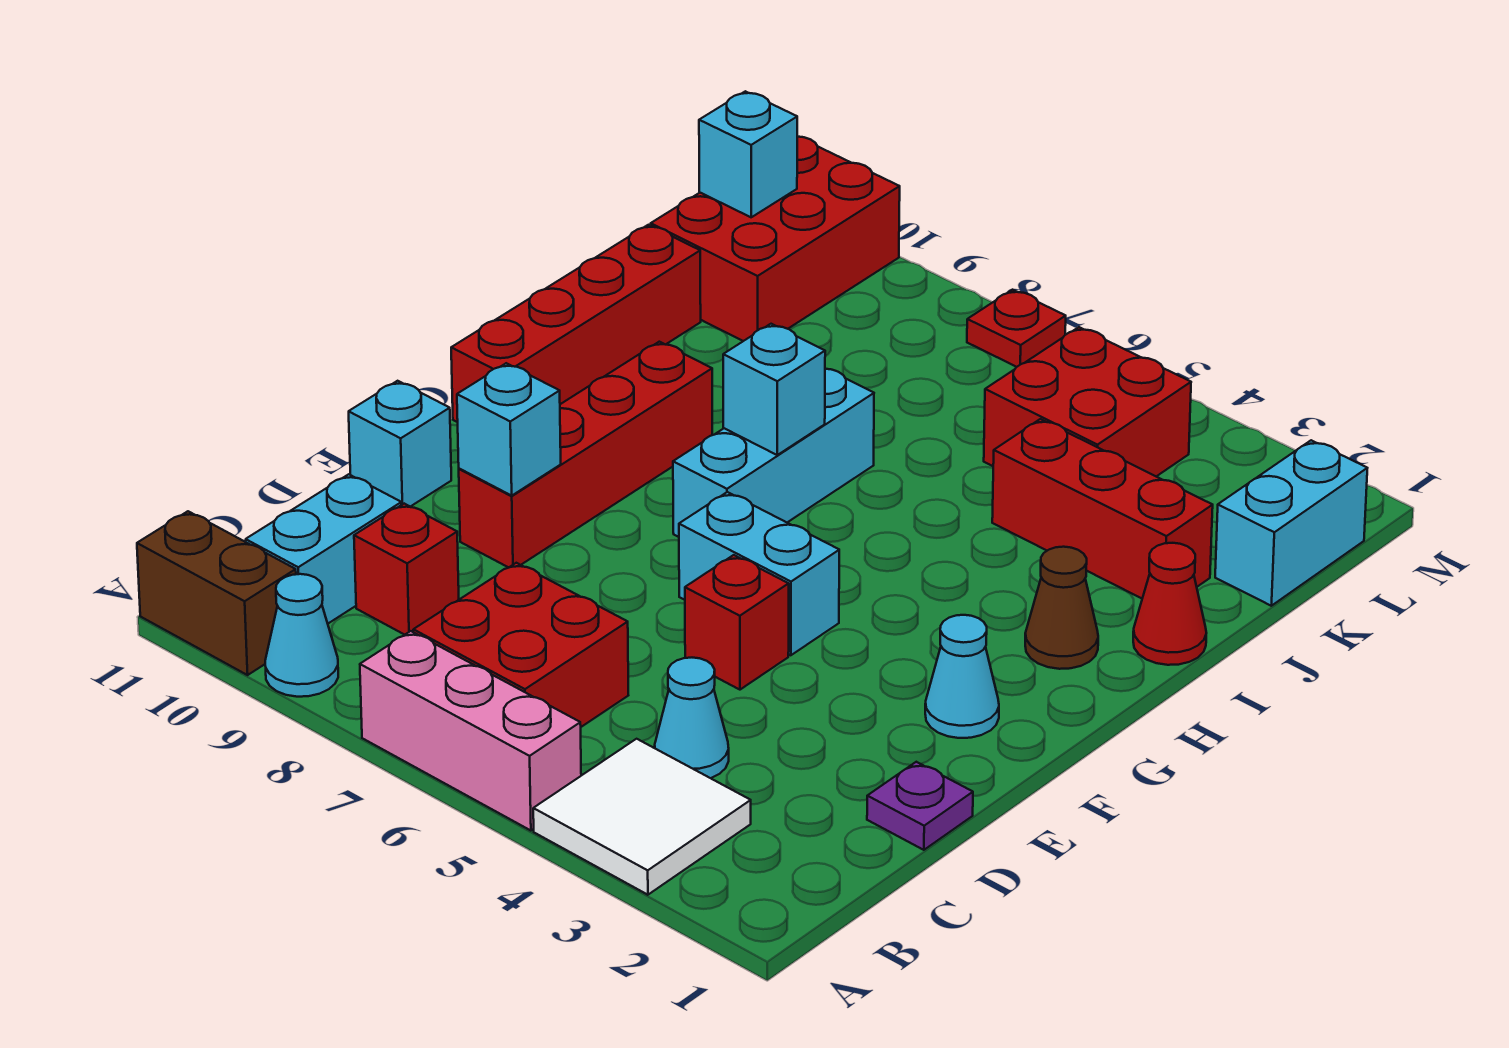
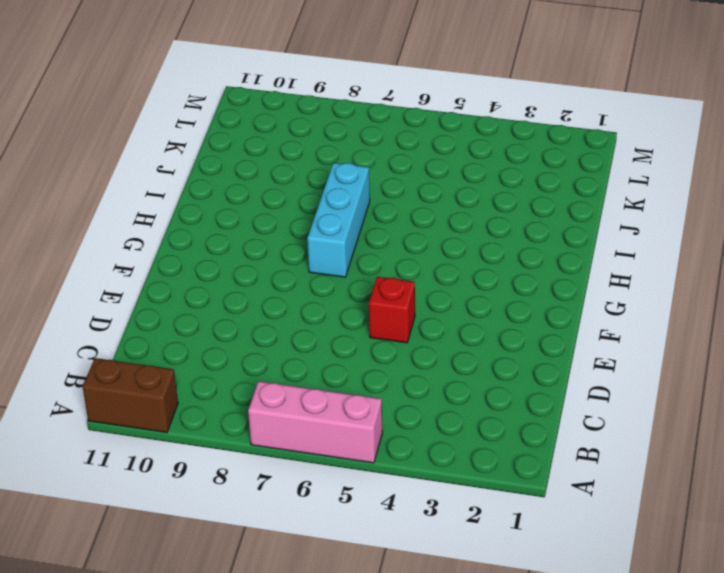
none -> white tile A3:B4 level 1
none -> cyan cone A9 level 1
none -> red brick B6:C7 level 1

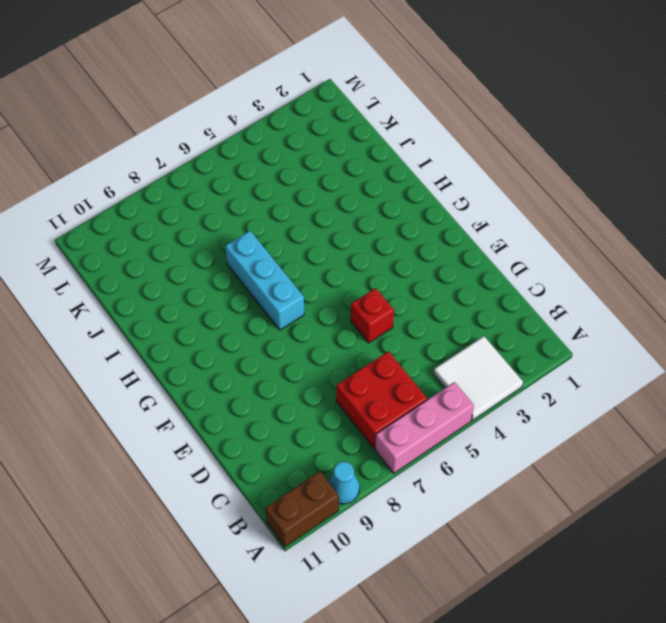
none -> cyan brick B10:C10 level 1
none -> cyan cone C4 level 1
none -> red brick C9 level 1

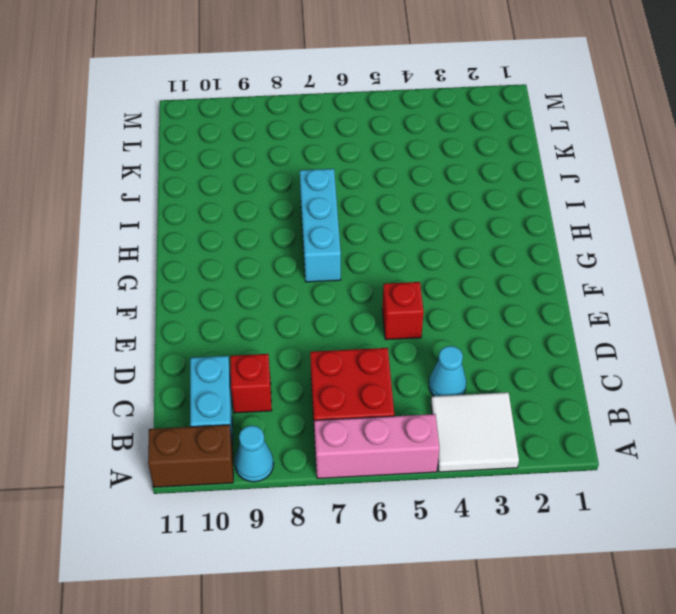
none -> purple plate D1 level 1
none -> red brick E9:H9 level 1
none -> cyan brick E11 level 1

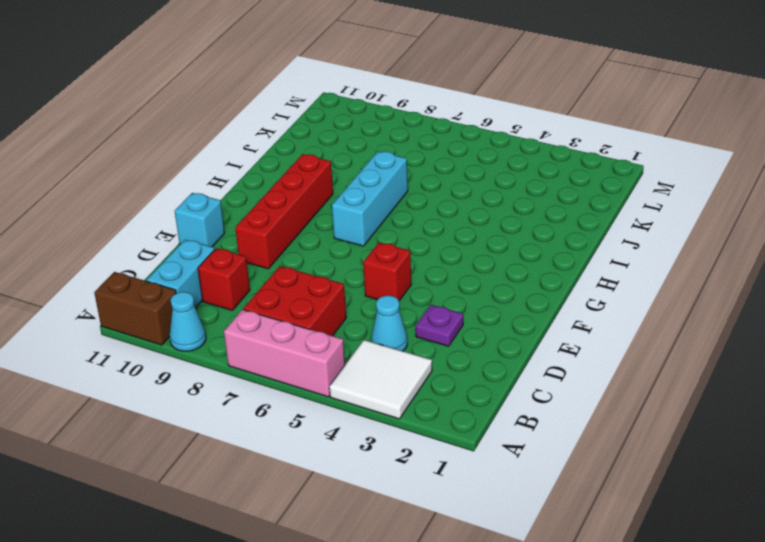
purple plate D3 level 1 -> purple plate D1 level 1
none -> cyan cone F2 level 1
none -> cyan brick F5:F6 level 1
none -> red brick G11:J11 level 1

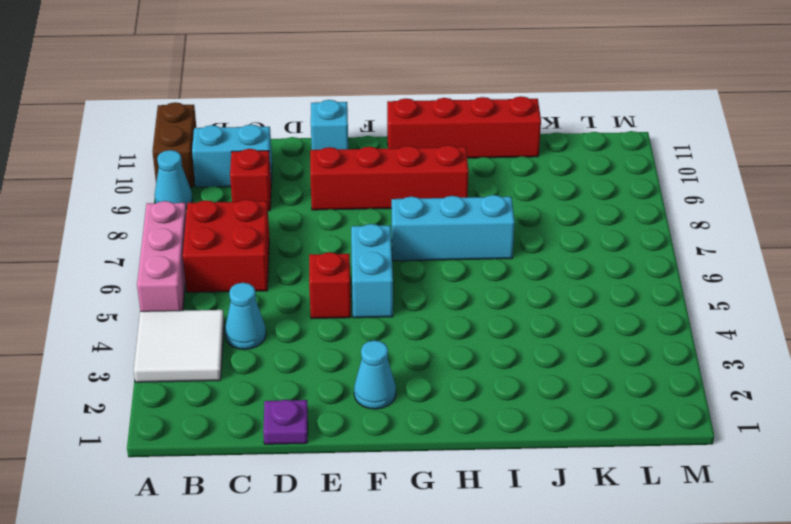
none -> brown cone H2 level 1
none -> red cone I1 level 1
none -> red brick J2:J4 level 1

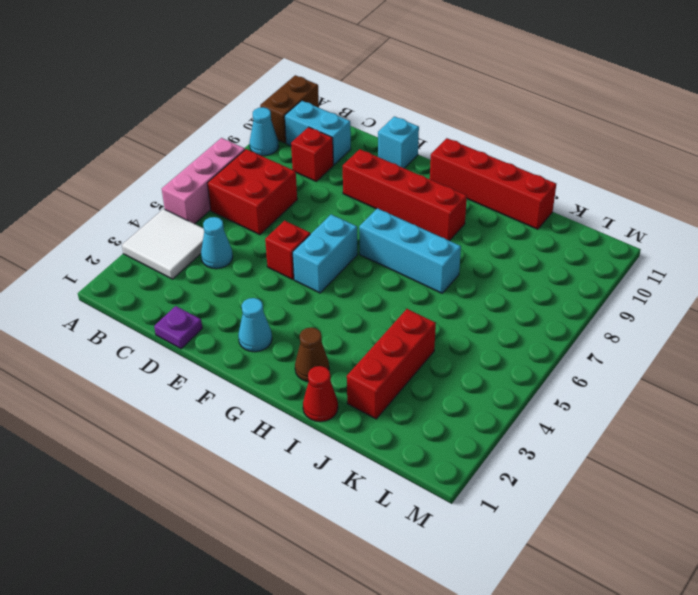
none -> cyan brick K1:L1 level 1
none -> red brick K4:L5 level 1
none -> red brick K10:M11 level 1

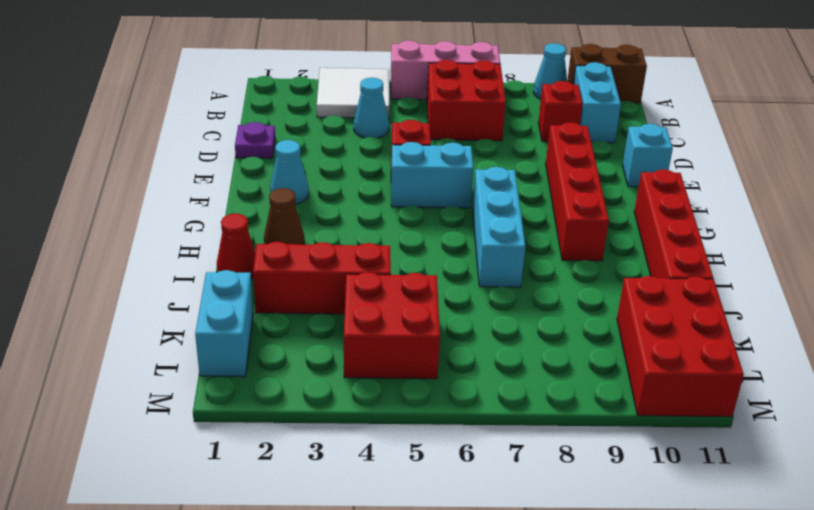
none -> red plate M7 level 1
none -> cyan brick E9 level 2
none -> cyan brick H7 level 2

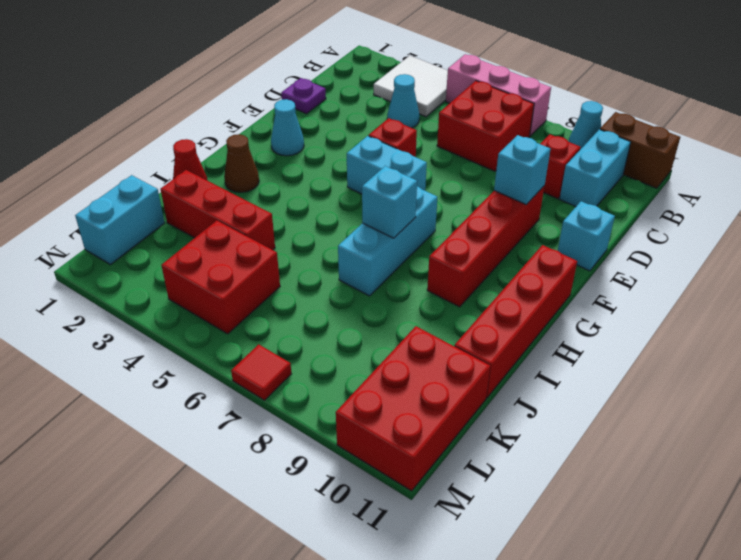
red tile M7 level 1 -> red plate M7 level 1
none -> cyan brick L11 level 2

